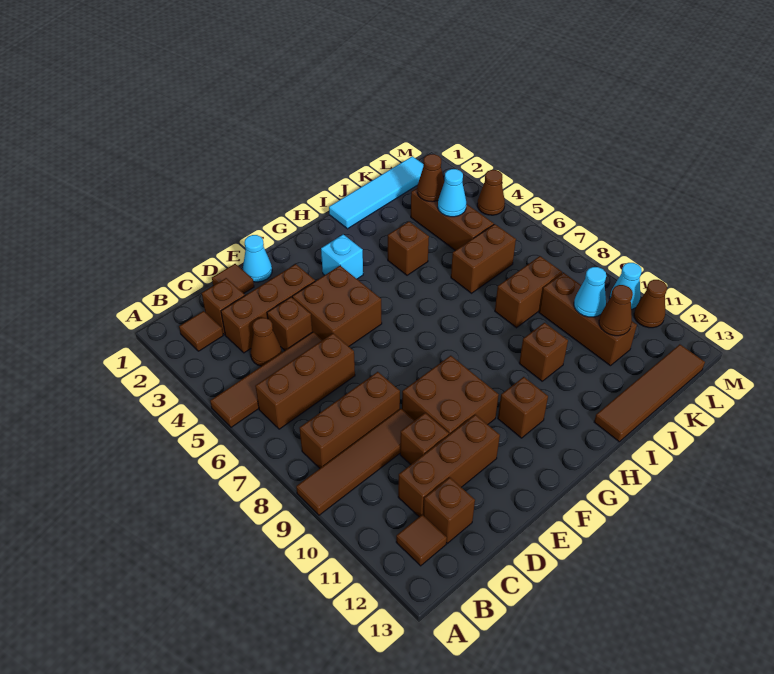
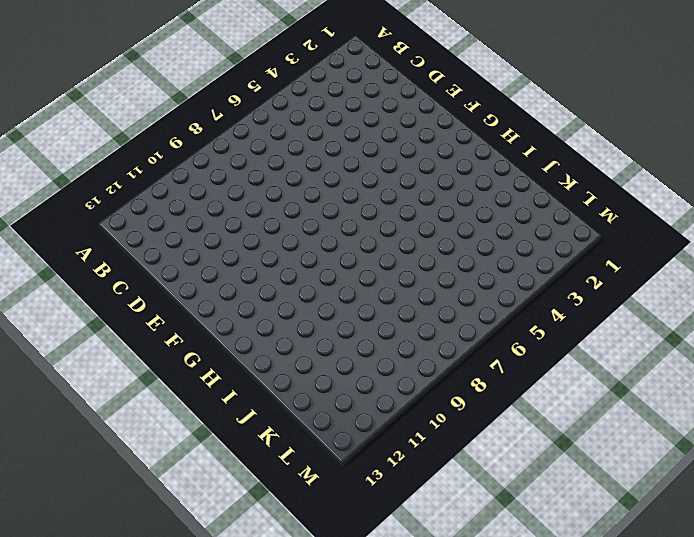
none -> brown tile A5:D5 level 1
none -> brown tile A9:D9 level 1
none -> brown tile B2 level 1
none -> brown brick B6:D6 level 1

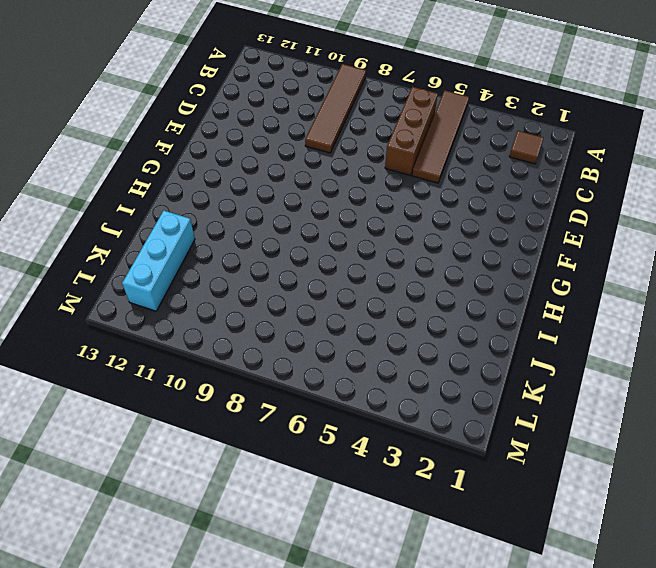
cyan brick J12:L12 level 1 -> none
none -> brown brick B8:D8 level 1
none -> brown tile B12 level 1
none -> brown brick C2 level 1
none -> brown brick C3:E3 level 1

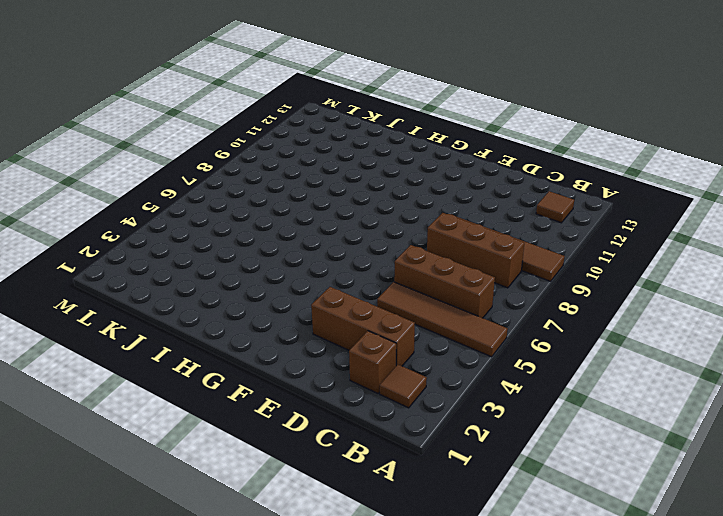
none -> brown cone C4 level 1
none -> brown brick C11:E11 level 1
none -> brown brick C12 level 1
none -> brown tile D1 level 1

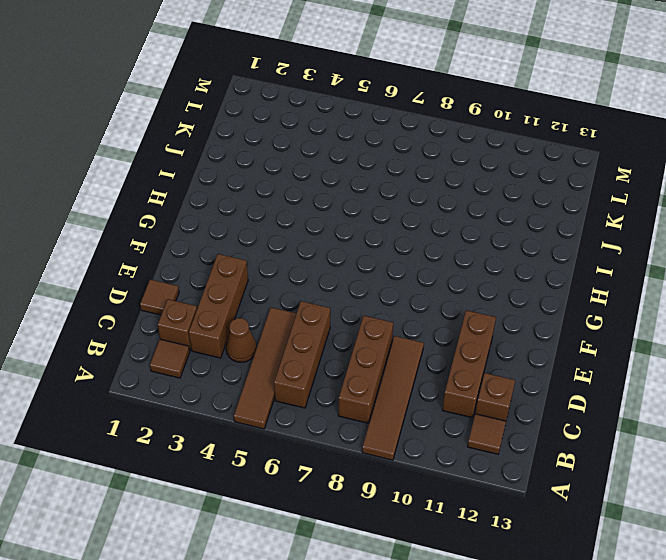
none -> brown brick D4 level 1
none -> brown brick D10 level 1
none -> cyan cone E1 level 1
none -> brown brick E4:F5 level 1

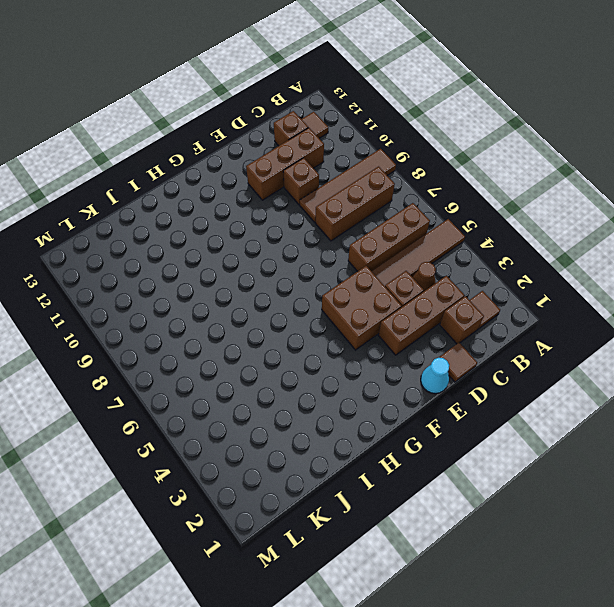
none -> brown brick E9:F10 level 1
none -> cyan brick G3 level 1
none -> brown brick G11 level 1
none -> cyan tile I1:L1 level 1

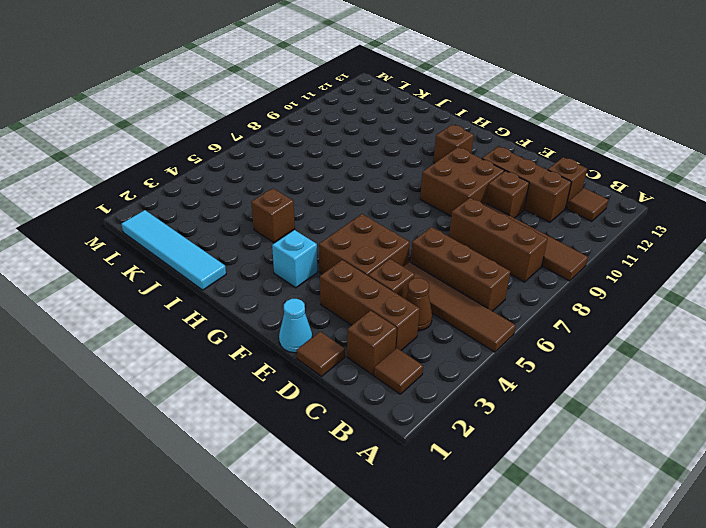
none -> brown brick I10 level 1
none -> brown tile I13:L13 level 1
none -> brown brick J6:K6 level 1
none -> brown brick J8:K8 level 1

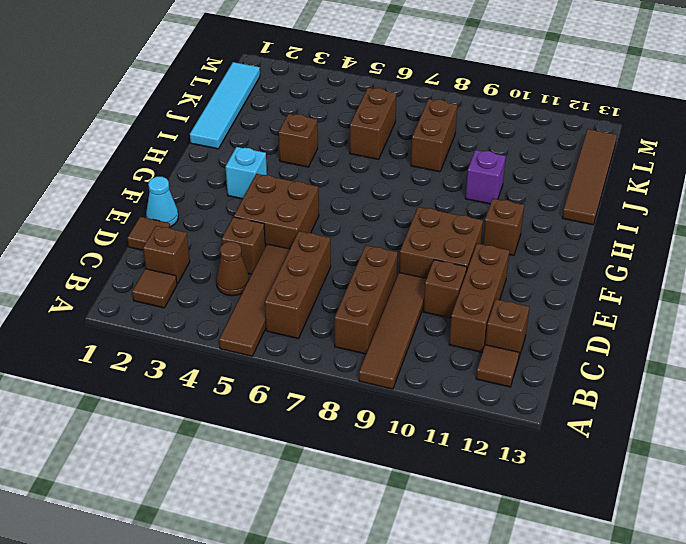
purple brick I10 level 1 -> brown brick I10 level 1
none -> brown brick C3:E3 level 1
none -> brown brick K3:K5 level 1
none -> brown brick K9:K11 level 1
none -> brown cone M4 level 1

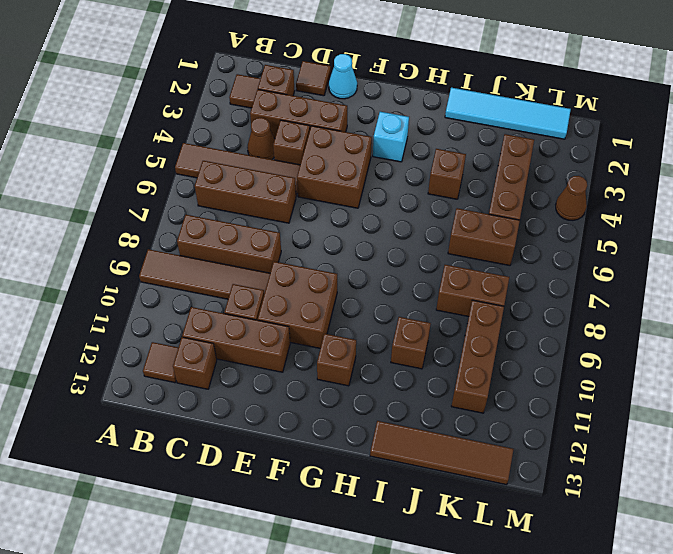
none -> cyan cone M10 level 1
none -> brown cone M11 level 1
none -> brown cone K3 level 2
none -> cyan cone K4 level 2

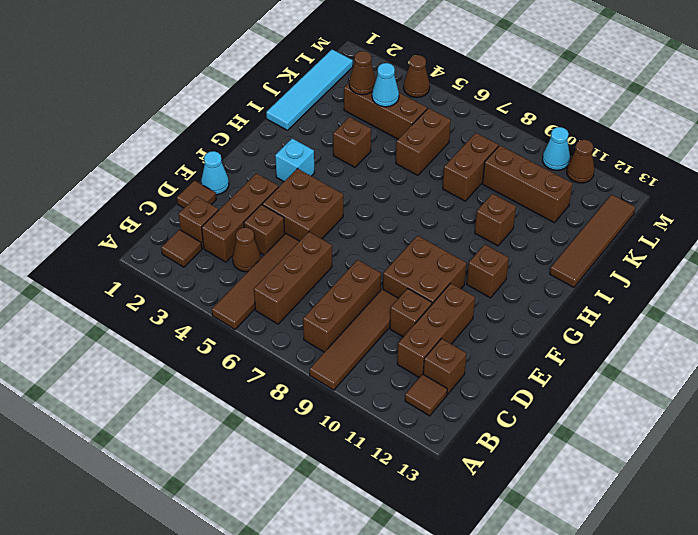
none -> cyan cone K10 level 2
none -> brown cone K11 level 2

